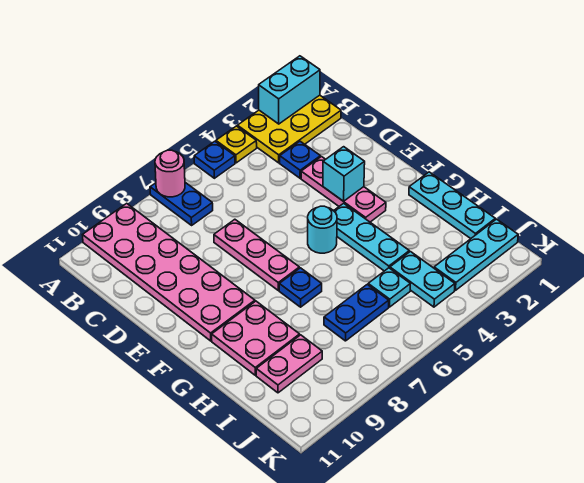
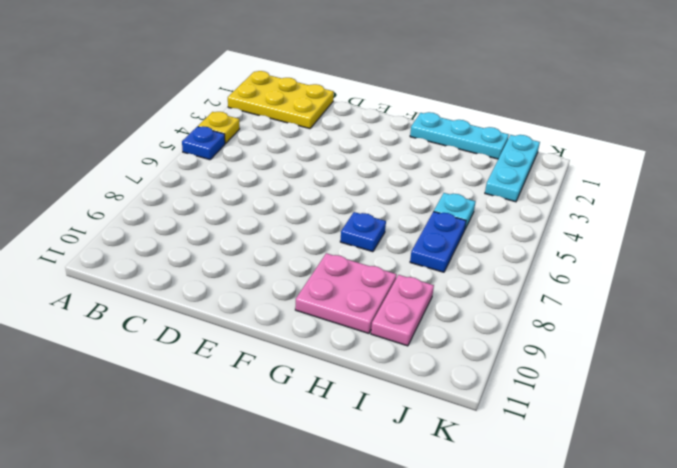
yellow plate A1:C2 level 1 -> yellow plate A1:B3 level 1
none -> blue plate A7:B7 level 1
none -> pink plate A9:F10 level 1
none -> blue plate C3 level 1

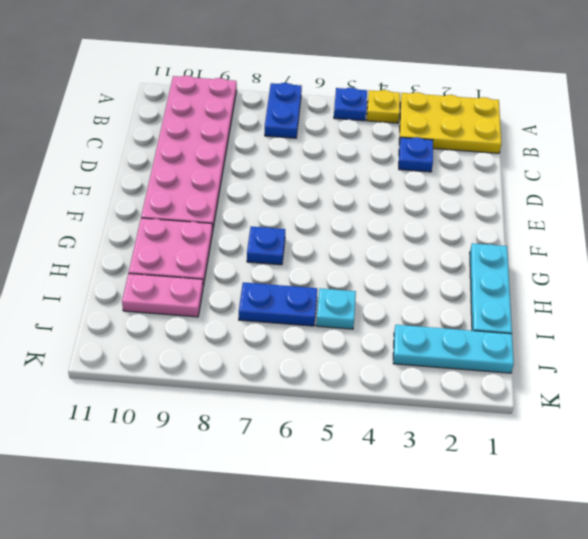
none -> pink plate D3:F3 level 1
none -> pink plate D7:F7 level 1
none -> cyan plate F4:H4 level 1

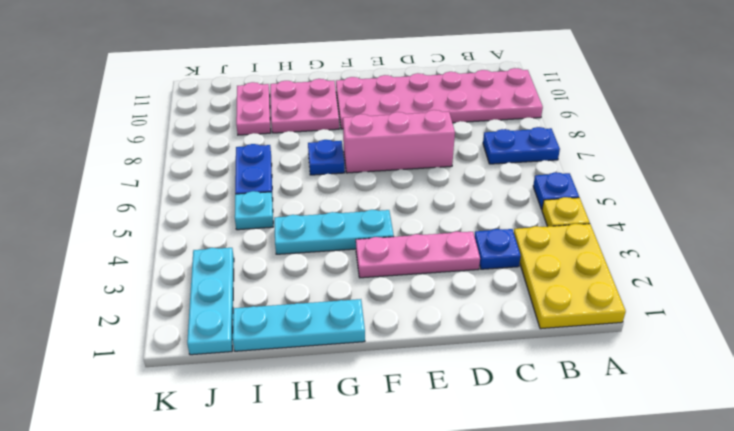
pink brick D7:F7 level 1 -> pink plate D7:F7 level 1
none -> cyan round brick F5 level 1
none -> cyan plate I4:J4 level 1
none -> cyan brick A1:A2 level 2

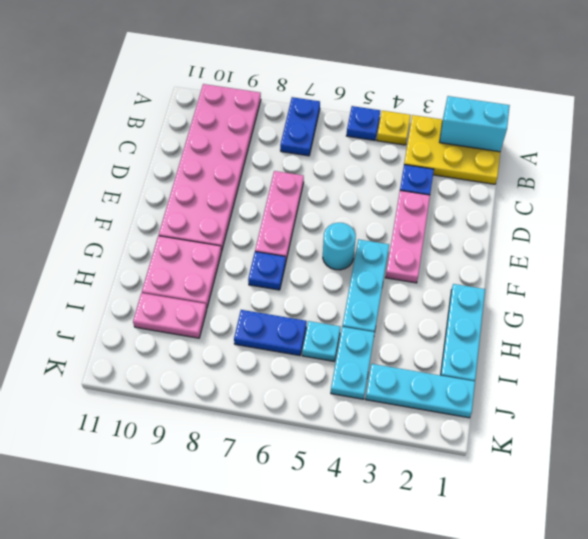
none -> pink round brick A7 level 2
none -> cyan brick E3 level 2

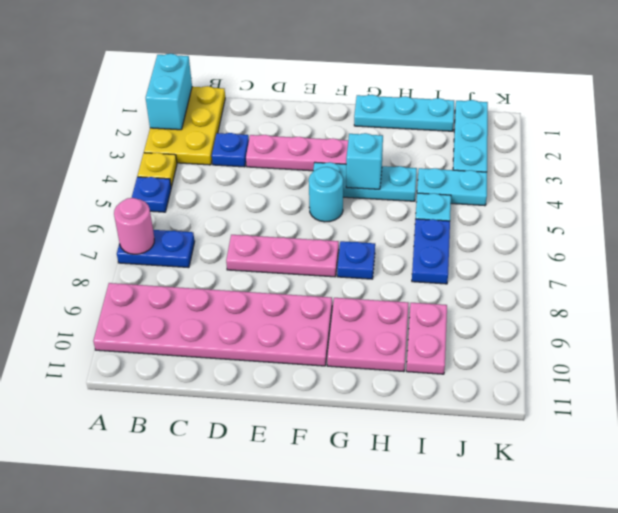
cyan brick G4 level 2 -> cyan brick E3 level 2

